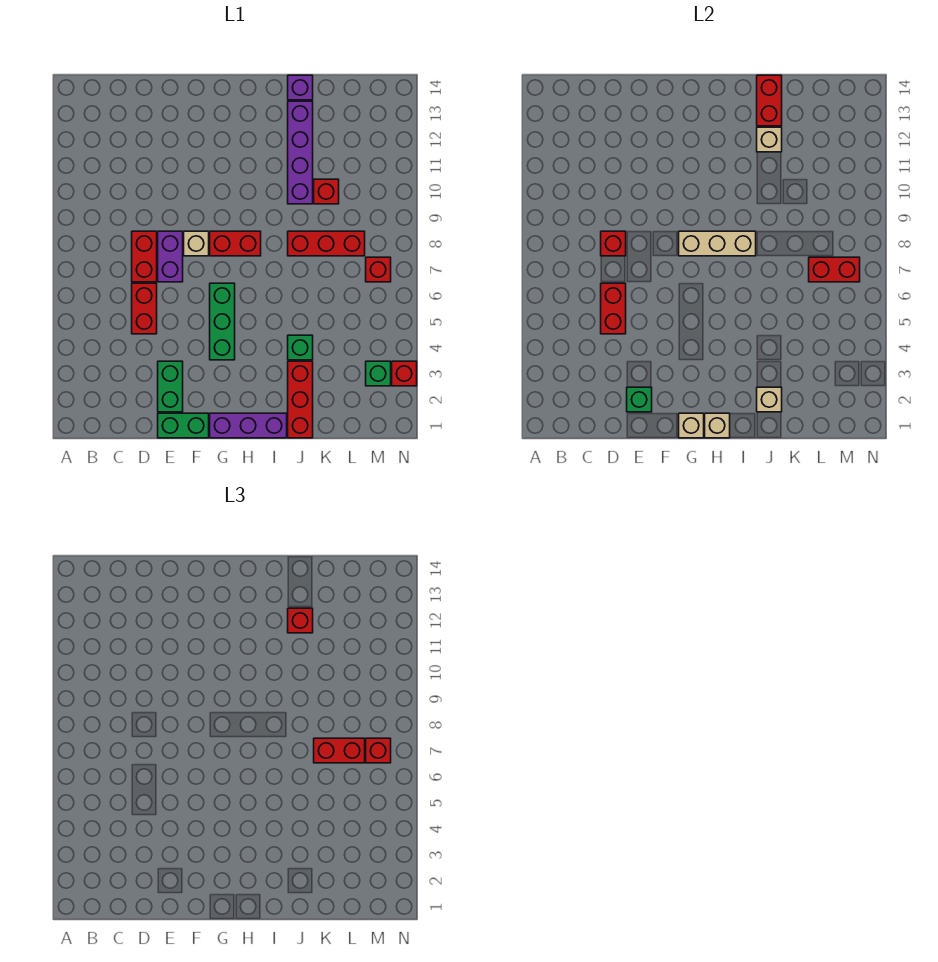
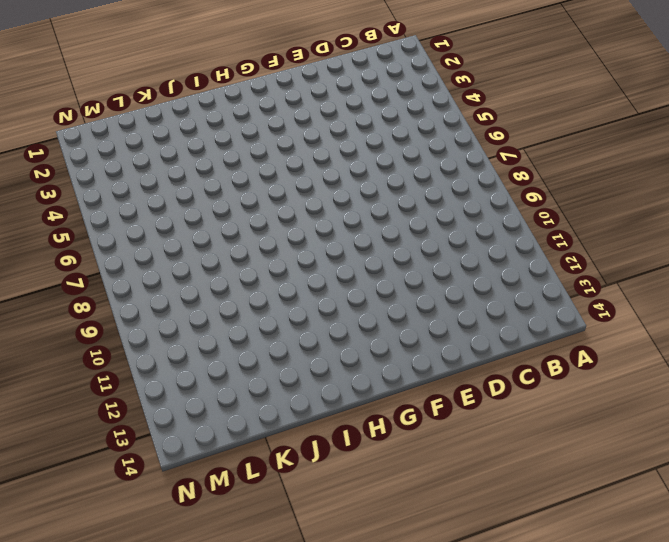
none -> red brick D5:D6 level 1
none -> red brick D7:D8 level 1
none -> green brick E1:F1 level 1
none -> green brick E2:E3 level 1

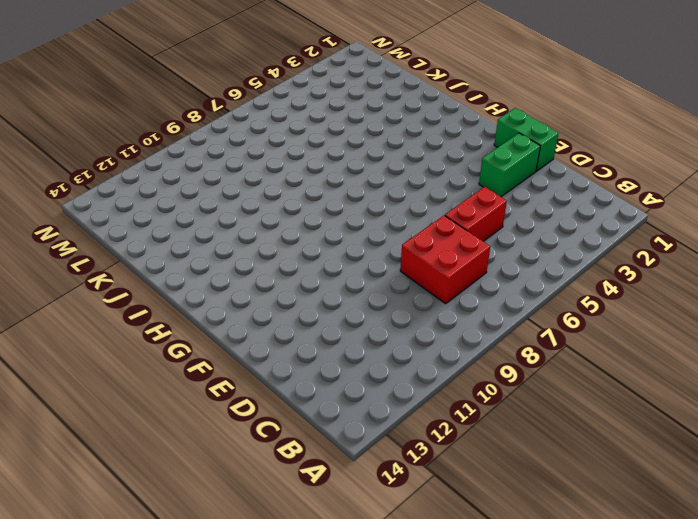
red brick C7:D8 level 1 -> red brick D7:D8 level 1
none -> purple brick E7:E8 level 1
none -> tan brick F8 level 1
none -> purple brick G1:I1 level 1
none -> green brick G4:G6 level 1

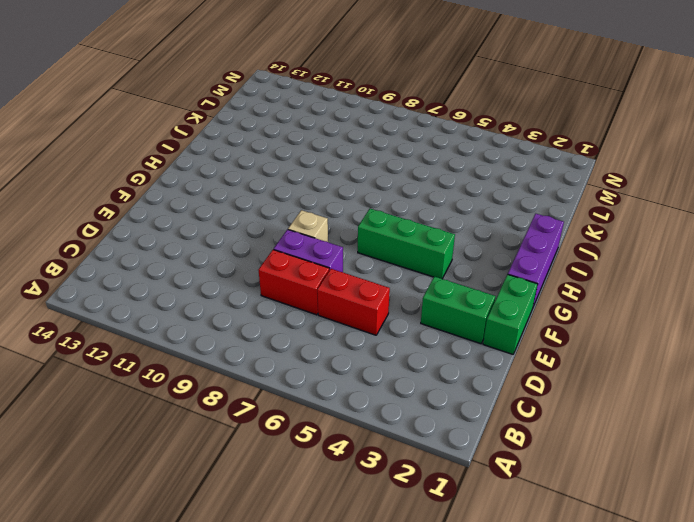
none -> red brick G8:H8 level 1
none -> red brick J1:J3 level 1
none -> green brick J4 level 1
none -> red brick J8:L8 level 1

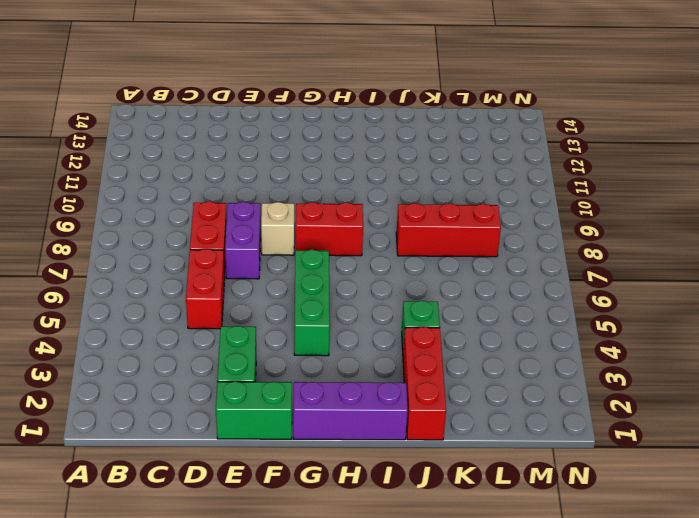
none -> purple brick J10:J13 level 1
none -> purple brick J14 level 1
none -> red brick K10 level 1
none -> green brick M3 level 1

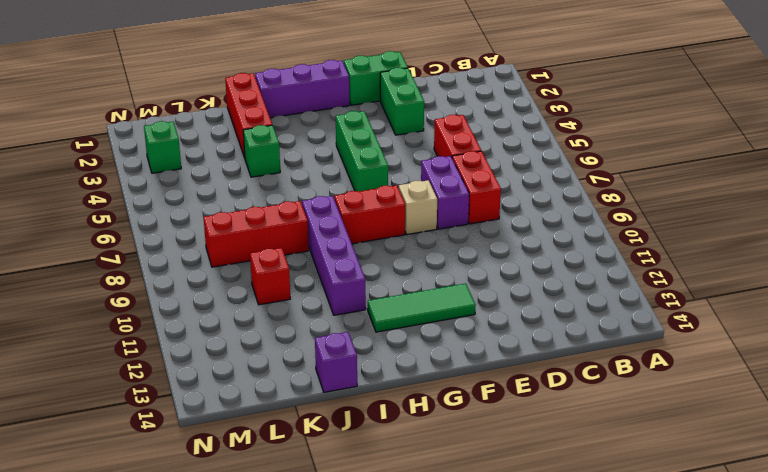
green tile F12:H12 level 1 -> none
purple brick I8:I11 level 1 -> purple brick J10:J13 level 1
none -> red brick M7 level 1
none -> red brick N3 level 1
none -> red brick D5:D6 level 2
none -> red brick D8 level 2

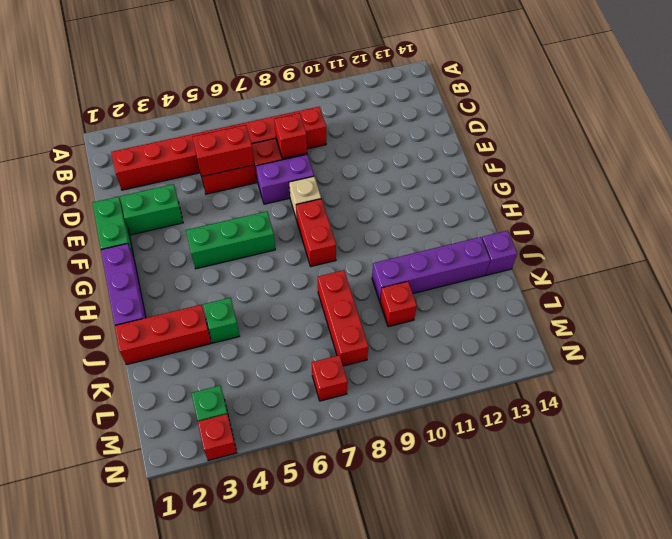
red brick C2:C9 level 1 -> none
none -> green brick E2 level 2
none -> tan brick G1 level 2
none -> tan brick G8:I8 level 2
none -> tan brick H1 level 2

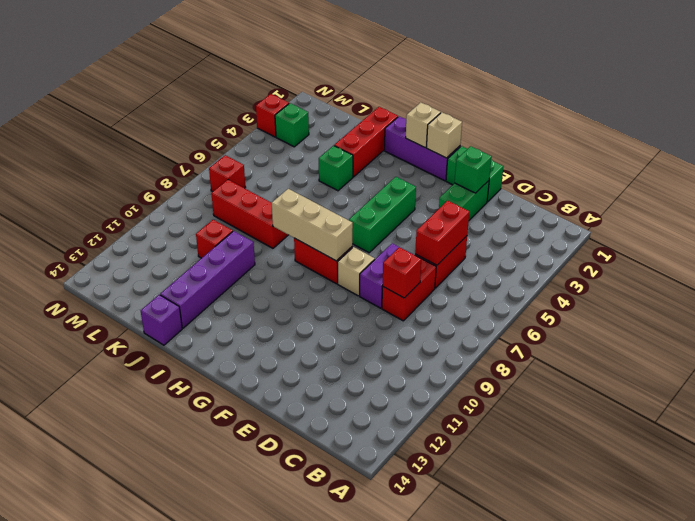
none -> tan brick J2 level 2
none -> tan brick J12 level 2
none -> red brick J13:J14 level 2
none -> red brick L7:M7 level 2

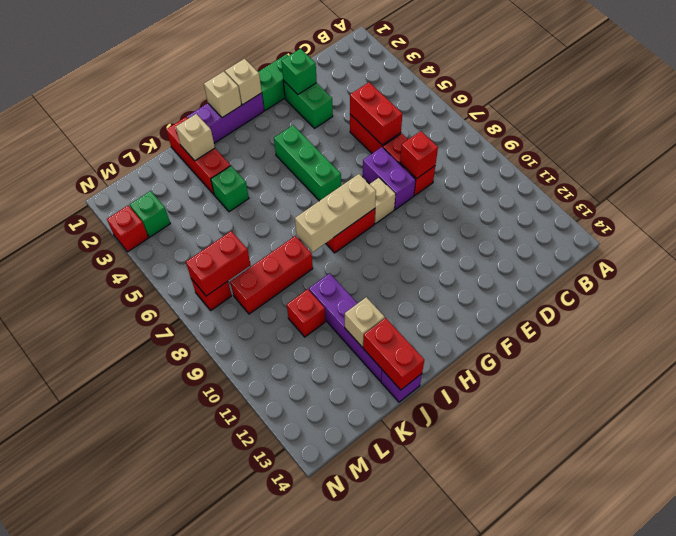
none -> red brick J12 level 3
none -> red brick K7:L7 level 3
none -> red brick M7 level 3

